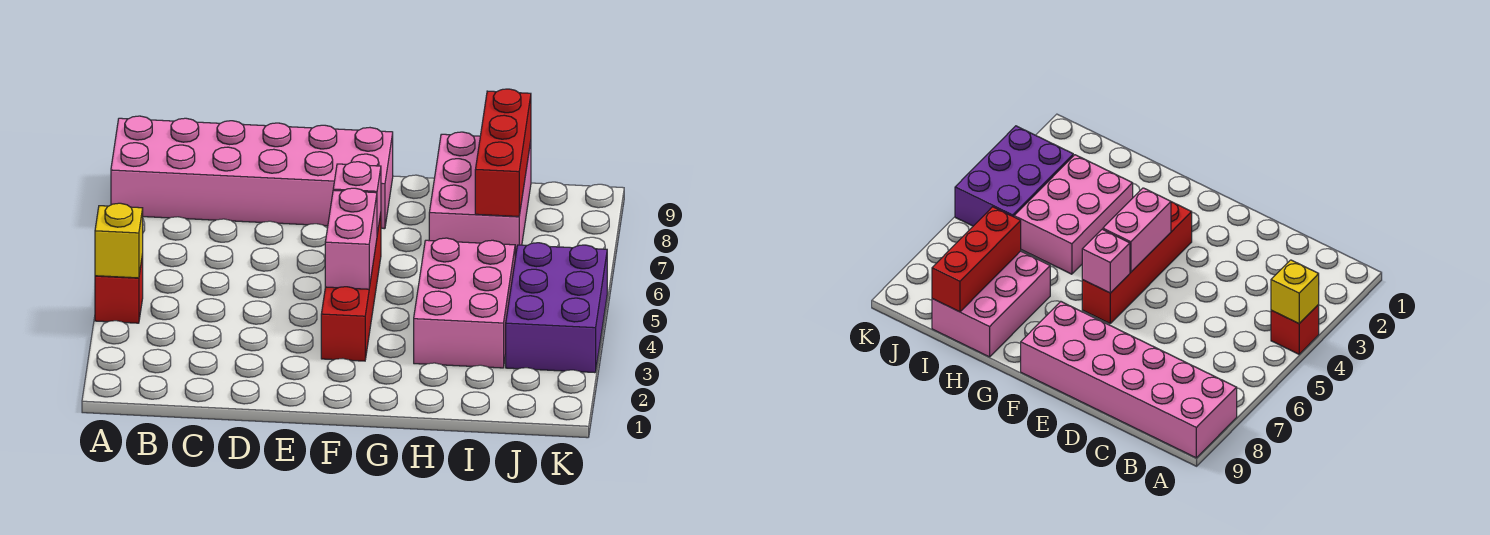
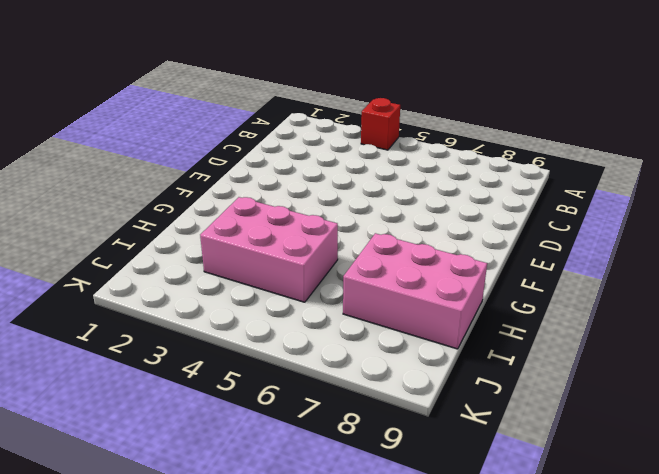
none -> pink brick A8:F9 level 1
none -> red brick F3:F6 level 1

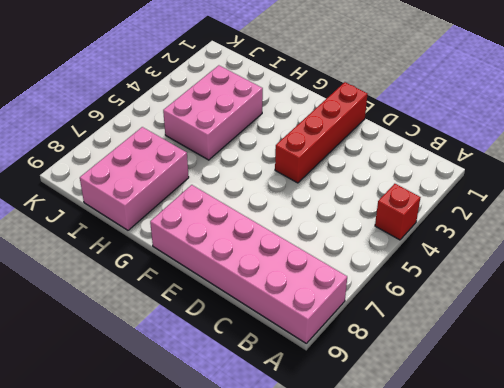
red brick E1:E4 level 1 -> red brick F3:F6 level 1
none -> purple brick J3:K5 level 1
none -> yellow brick A4 level 2

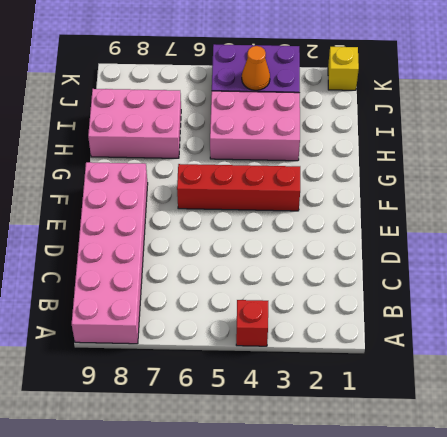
orange cone J4 level 2 -> none
yellow brick K1 level 1 -> yellow brick A4 level 2
none -> pink brick F4:F5 level 2
none -> pink brick F6 level 2

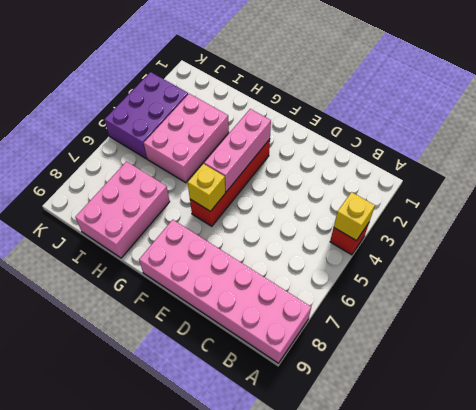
pink brick F3:F5 level 2 -> pink brick F4:F5 level 2
yellow brick F6 level 2 -> pink brick F6 level 2
none -> red brick I7:I9 level 2

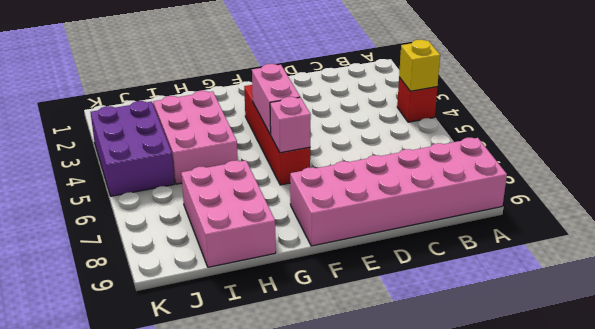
none -> red brick I7:I9 level 2

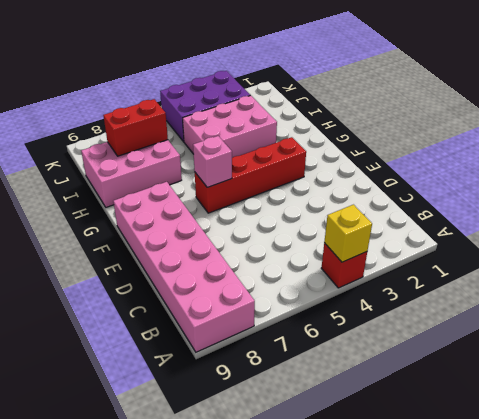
red brick I7:I8 level 2 -> red brick I7:I9 level 2
none -> pink brick F4:F5 level 2

